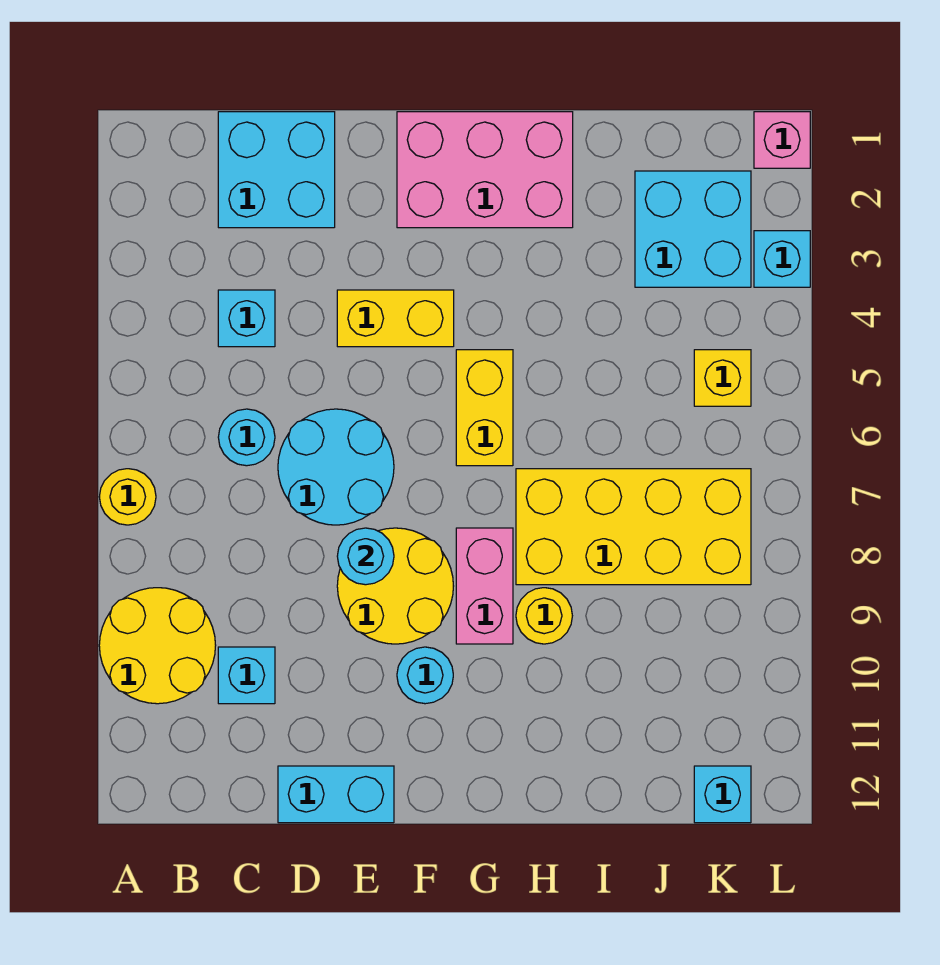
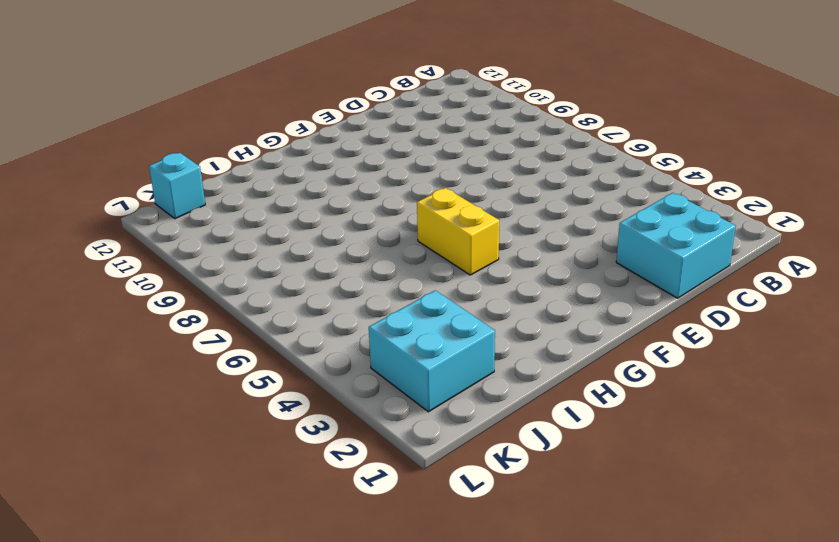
none -> yellow round brick A7 level 1
none -> yellow round brick A9:B10 level 1
none -> cyan brick C4 level 1

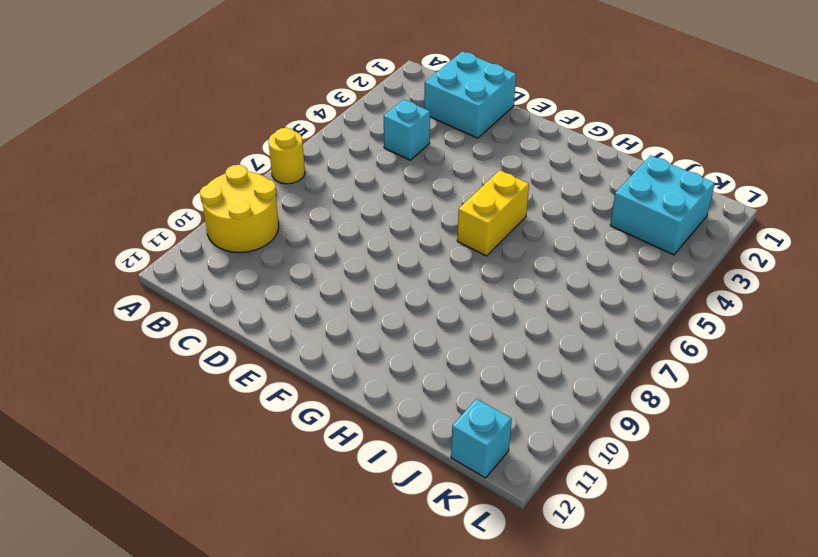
none -> cyan round brick C6 level 1
none -> cyan brick C10 level 1
none -> cyan round brick D6:E7 level 1

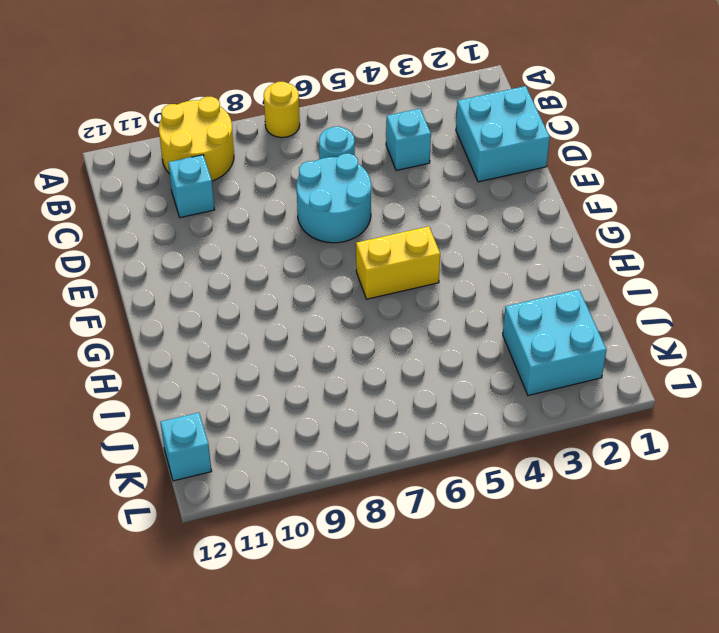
none -> cyan brick D12:E12 level 1
none -> yellow brick E4:F4 level 1
none -> yellow round brick E8:F9 level 1

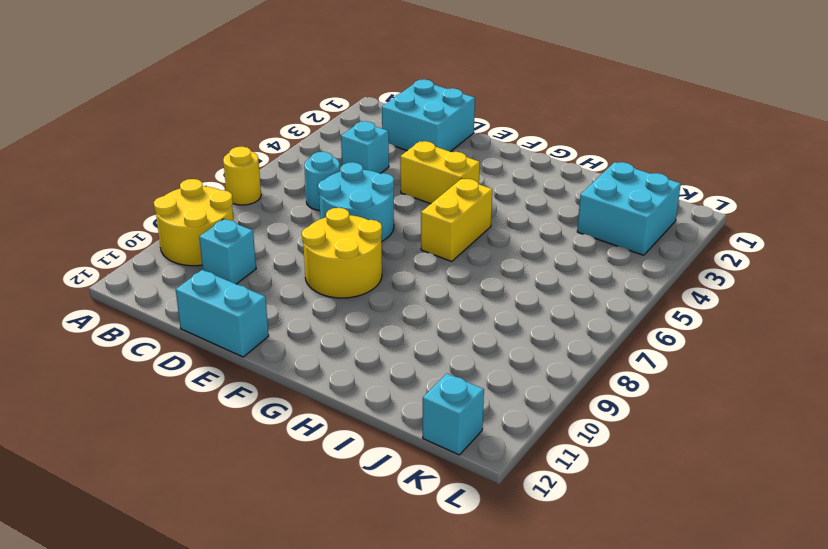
none -> pink brick F1:H2 level 1
none -> cyan round brick F10 level 1
none -> pink brick G8:G9 level 1

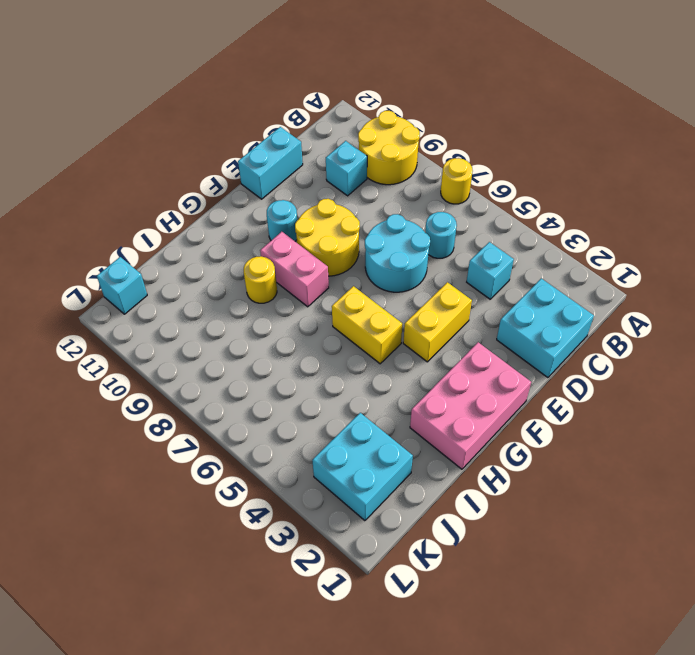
none -> yellow brick H7:K8 level 1
none -> yellow brick K5 level 1
none -> pink brick L1 level 1

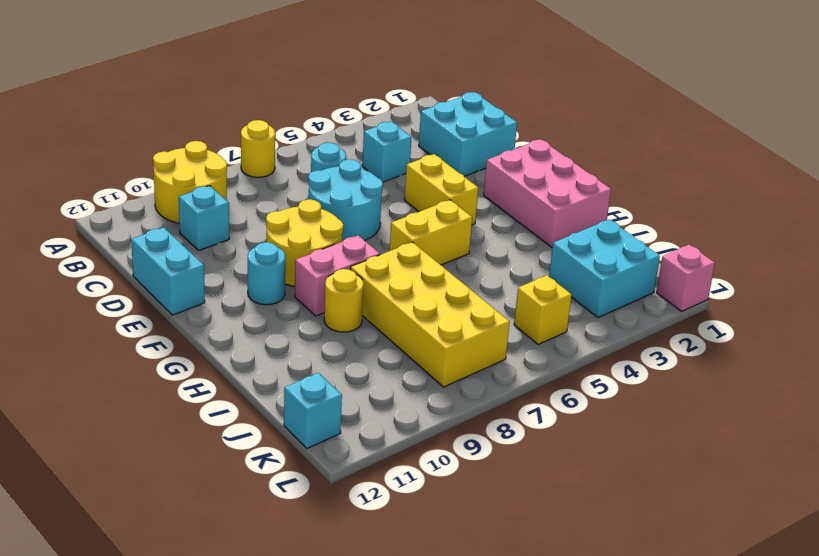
none -> cyan brick L3 level 1
none -> cyan round brick E8 level 2

